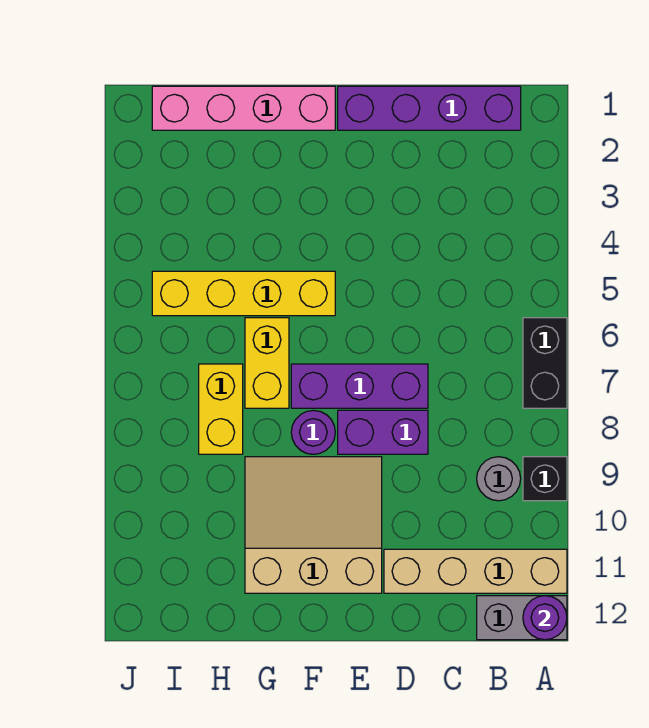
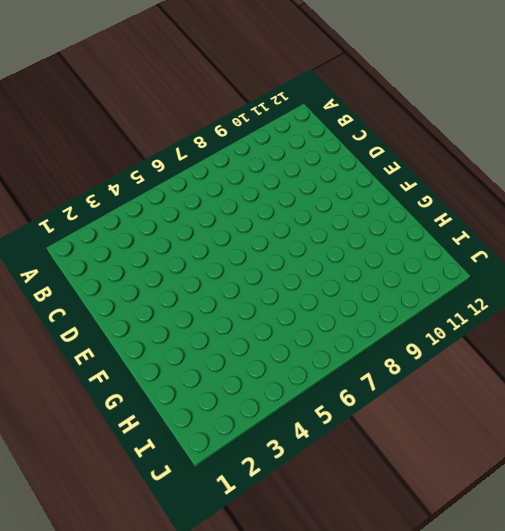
none -> black brick A6:A7 level 1
none -> black brick A9 level 1
none -> tan brick A11:D11 level 1

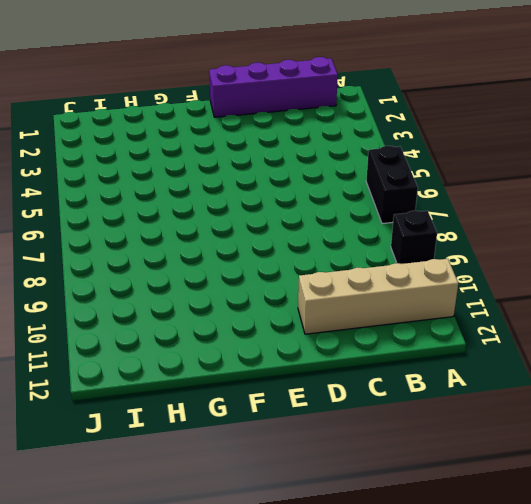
none -> grey brick A12:B12 level 1
none -> grey round brick B9 level 1
none -> purple brick D7:F7 level 1

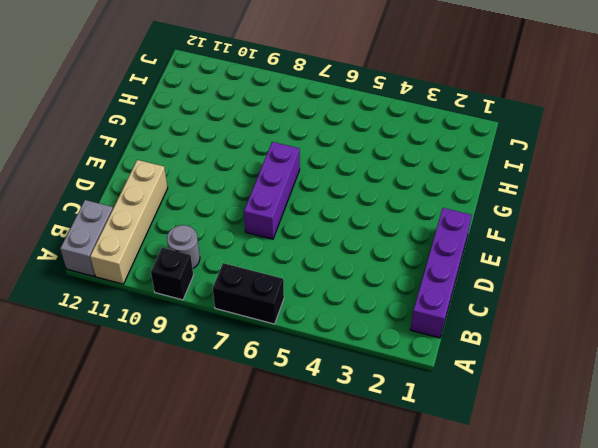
none -> purple brick D8:E8 level 1
none -> tan slope E9:G11 level 1 top 11
none -> pink brick F1:I1 level 1

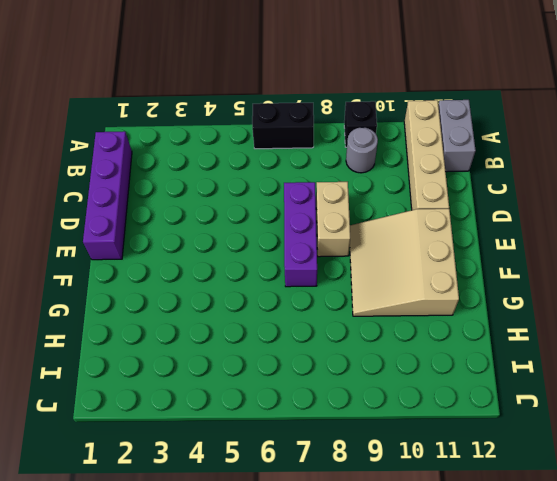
tan brick D8:E8 level 1 -> purple brick D8:E8 level 1
none -> pink brick F1:I1 level 1
none -> yellow brick F5:I5 level 1
none -> purple round brick F8 level 1

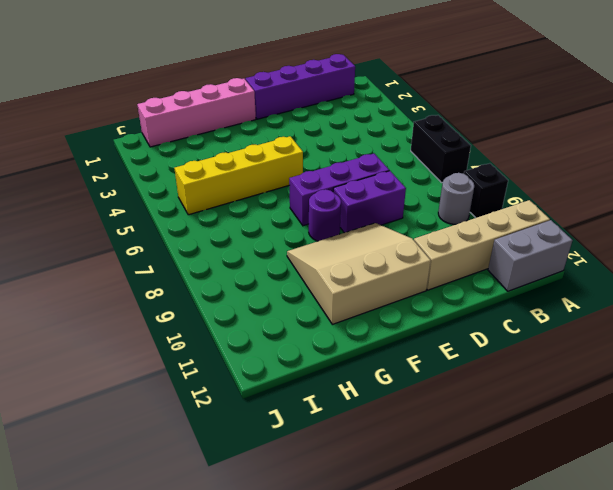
none -> yellow brick G6:G7 level 1
none -> yellow brick H7:H8 level 1
none -> purple round brick A12 level 2

